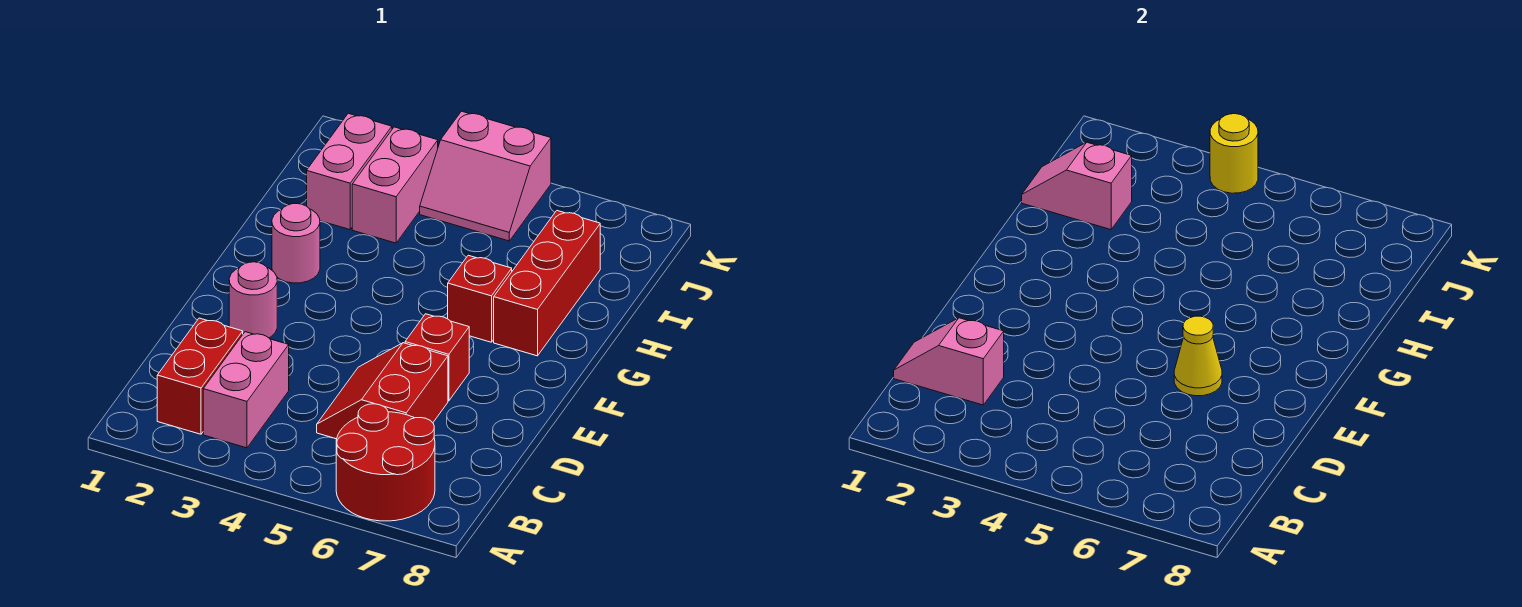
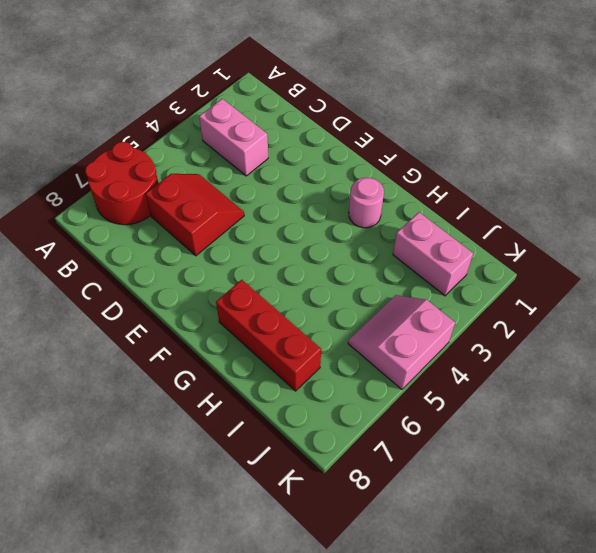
none -> red brick B2:C2 level 1
none -> pink round brick E2 level 1
none -> red brick E6 level 1

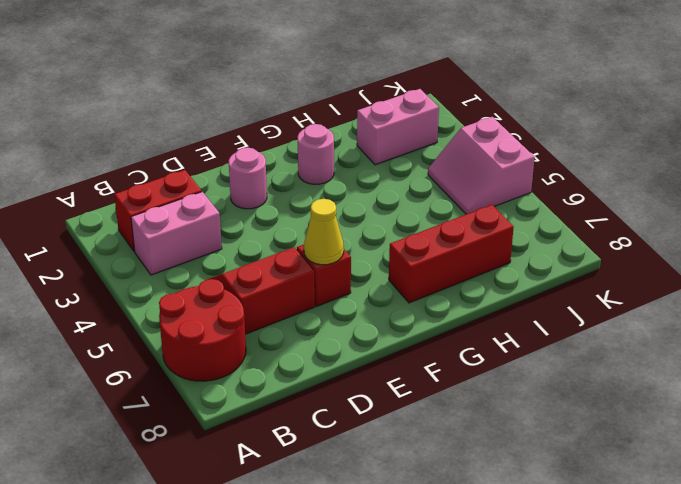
none -> red brick G6 level 1
none -> pink brick I3:J3 level 1
none -> pink slope C1:C2 level 2 top 2

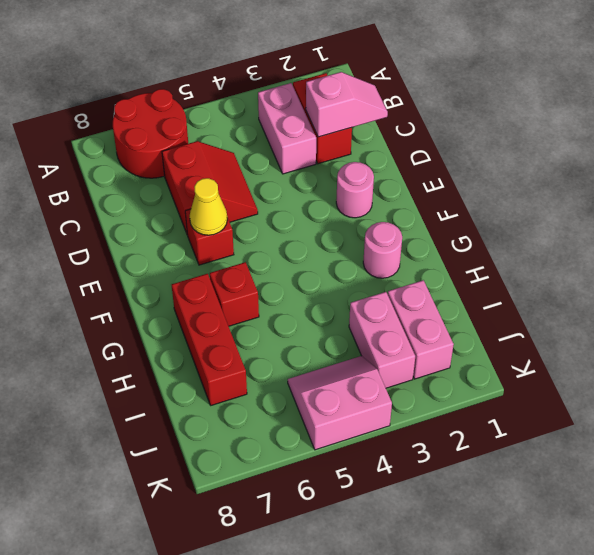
none -> pink slope I1:I2 level 2 top 2
none -> yellow round brick K4 level 2

